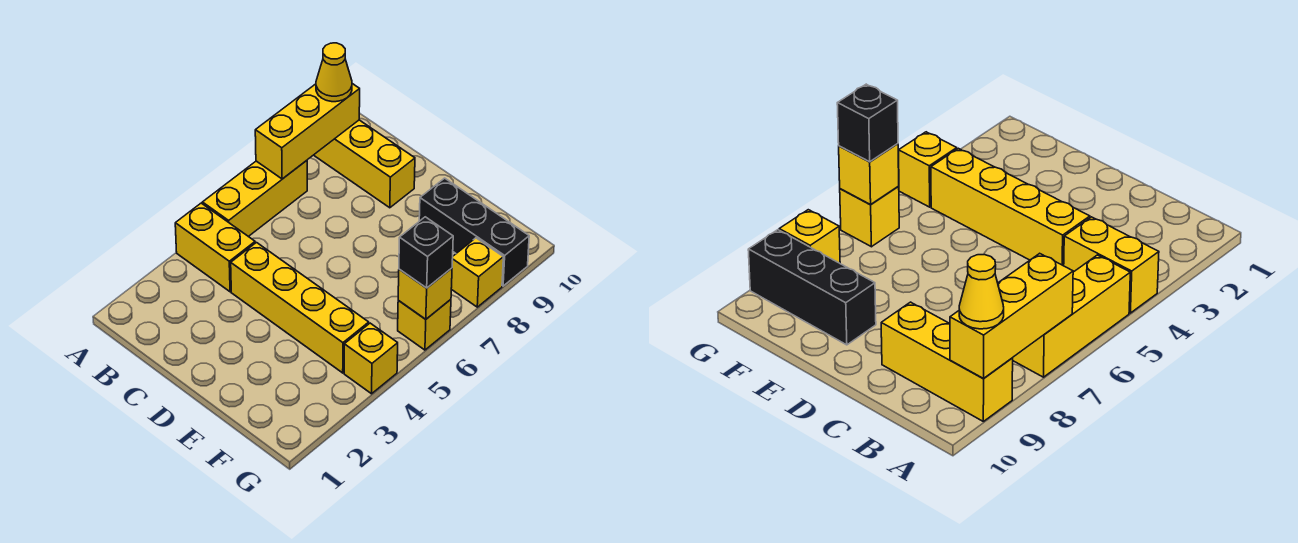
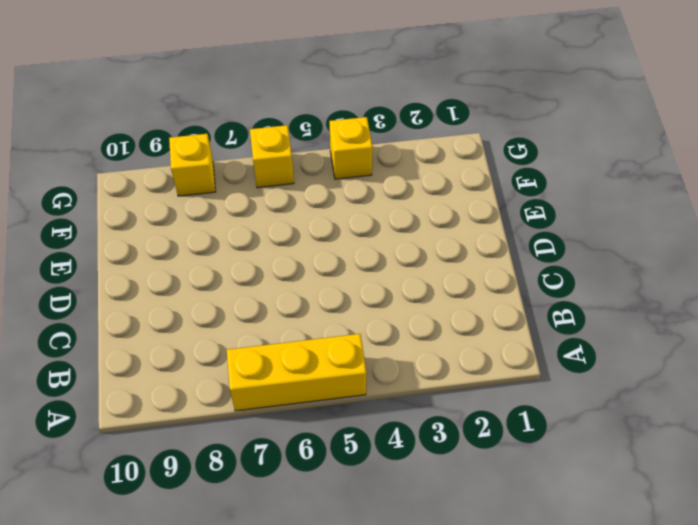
none -> yellow brick A4:B4 level 1
none -> yellow brick A9:C9 level 1
none -> yellow brick C4:F4 level 1

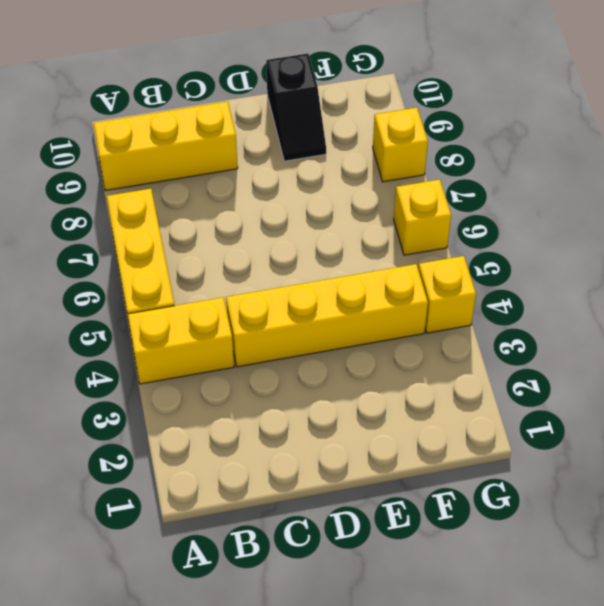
black slope E9:E10 level 1 top 10 -> black brick E9:G9 level 1
none -> yellow brick A7:A9 level 2
none -> yellow brick G6 level 2
none -> yellow cone A9 level 3

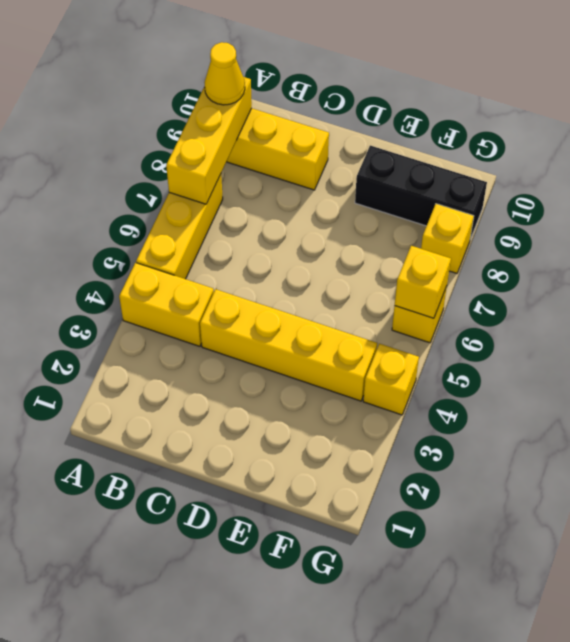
none -> black brick G6 level 3

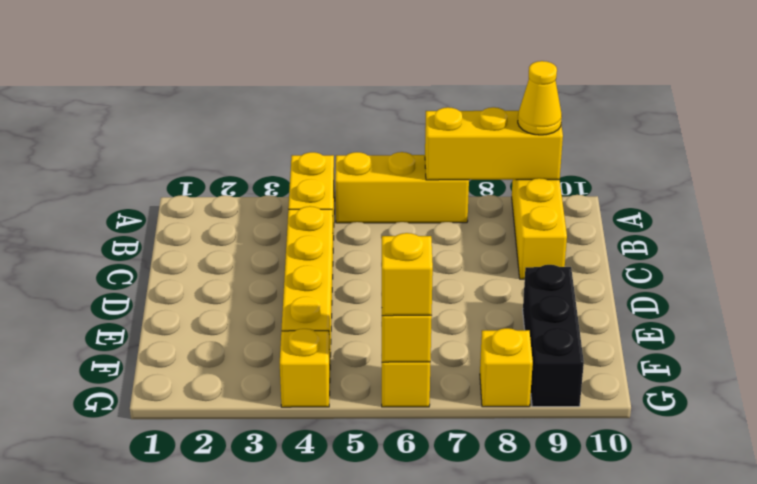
yellow brick G6 level 3 -> black brick G6 level 3

